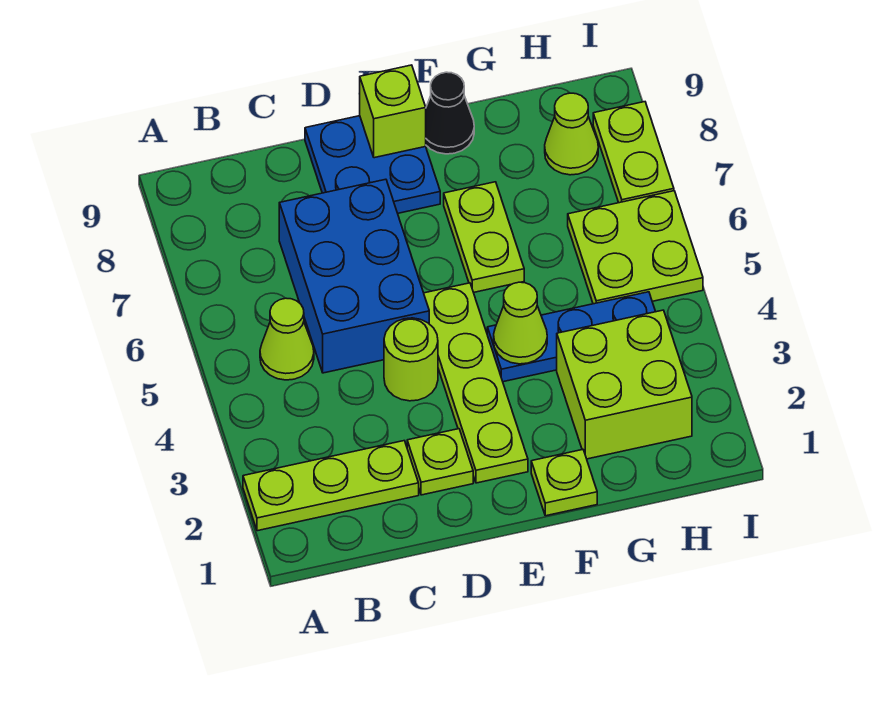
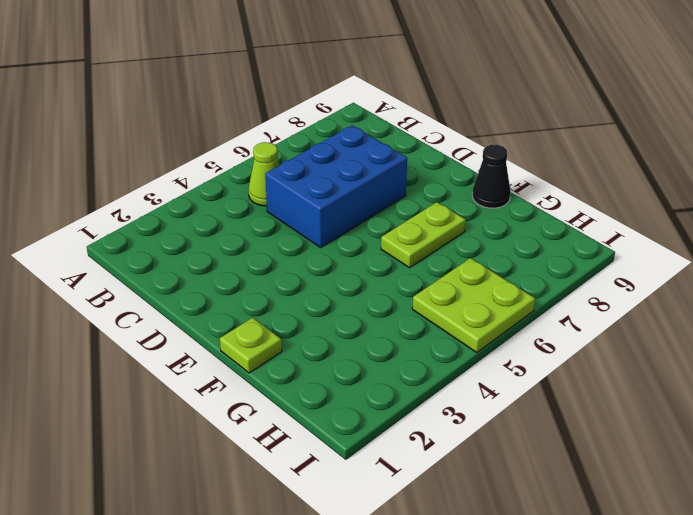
none -> lime plate A2:C2 level 1
none -> lime plate D2 level 1
none -> lime round brick D4 level 1

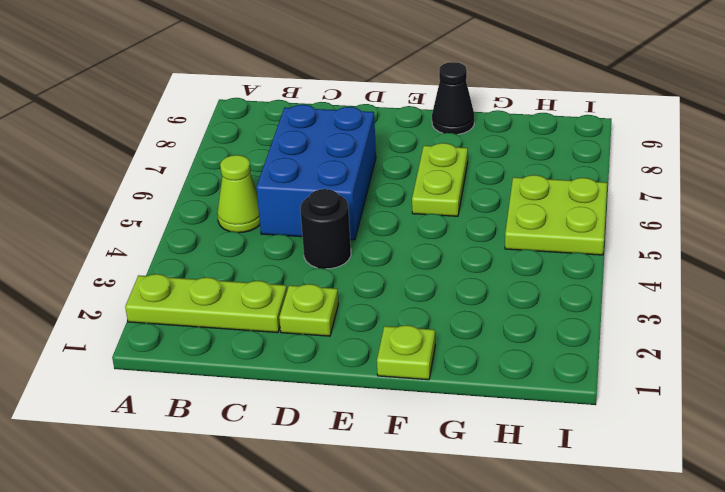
black round brick D4 level 1 -> lime round brick D4 level 1
none -> blue plate D8:E9 level 1
none -> lime plate E2:E5 level 1
none -> blue plate F4:H4 level 1

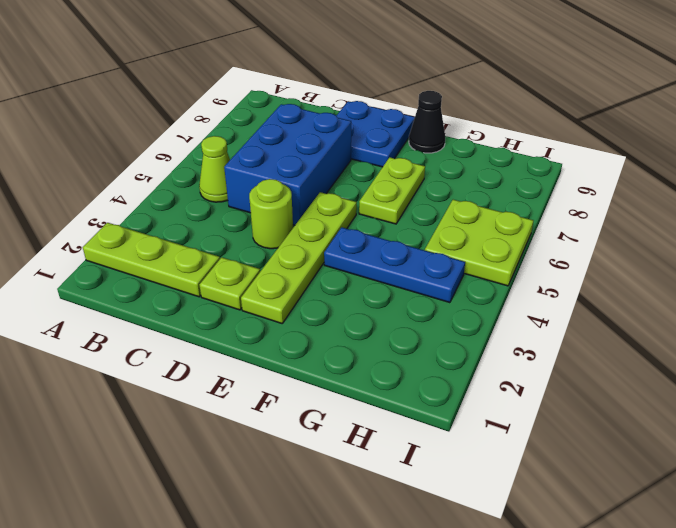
none -> lime plate F1 level 1
none -> lime brick G2:H3 level 1
none -> lime cone H8 level 1

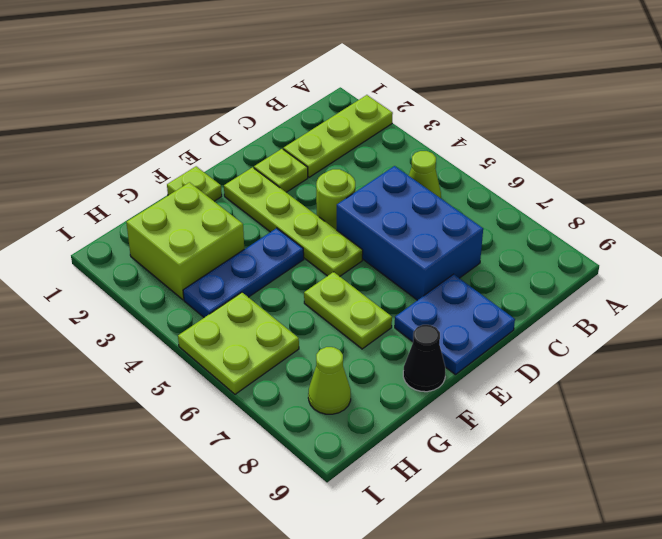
none -> lime plate I7:I8 level 1
none -> lime brick E9 level 2
none -> lime cone F4 level 2

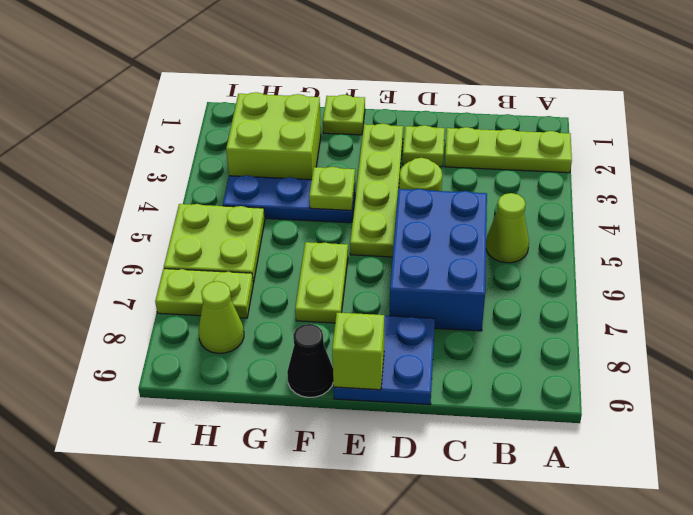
lime plate F4 level 2 -> lime cone F4 level 2
lime plate H7:I7 level 1 -> lime plate I7:I8 level 1

